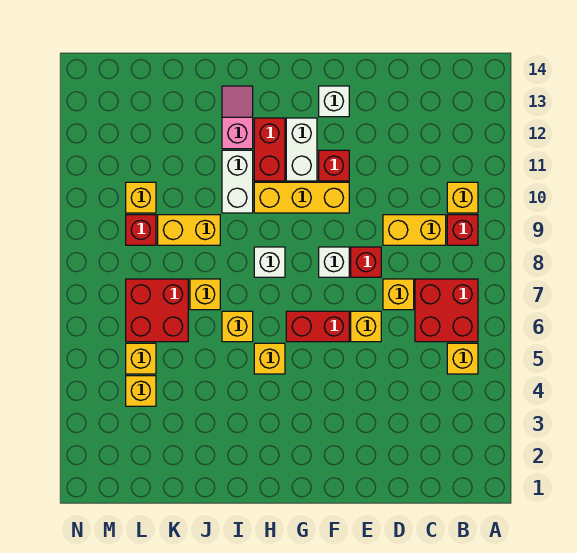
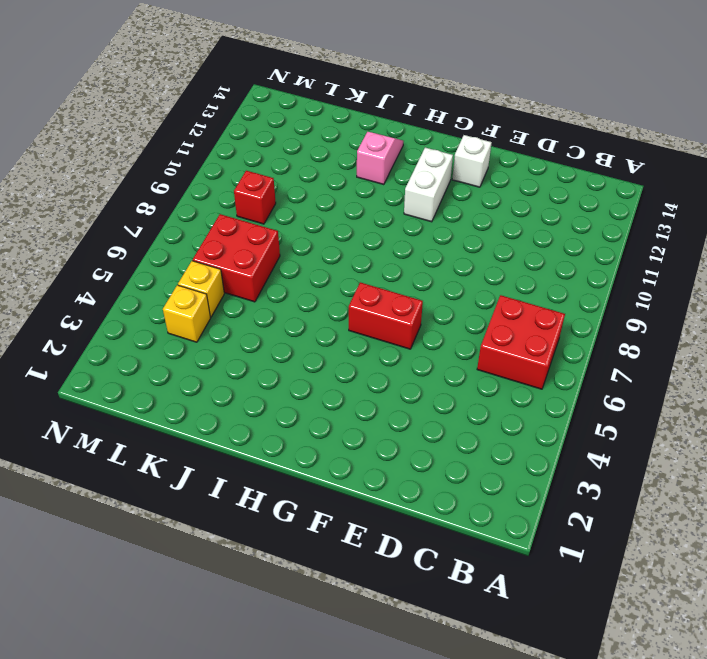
none -> yellow brick B5 level 1
none -> red brick B9 level 1
none -> yellow brick B10 level 1

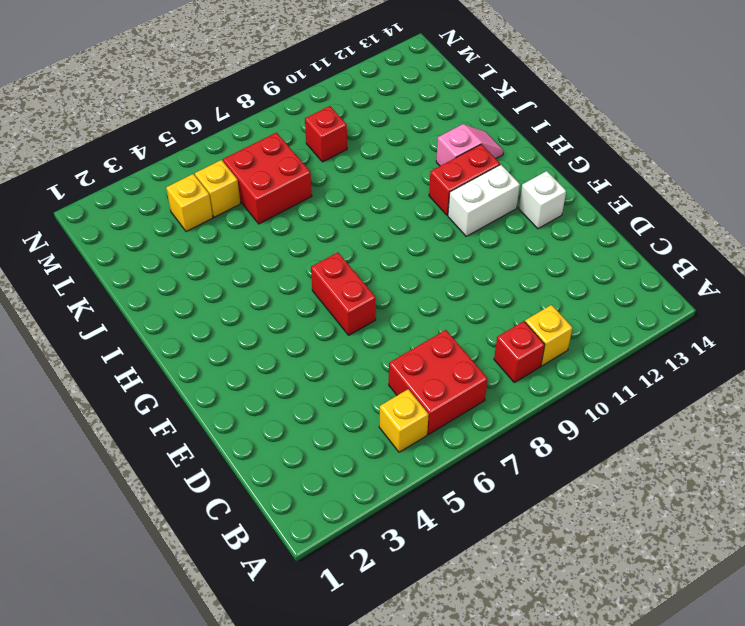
none -> yellow brick C9:D9 level 1
none -> yellow brick D7 level 1
none -> yellow brick E6 level 1

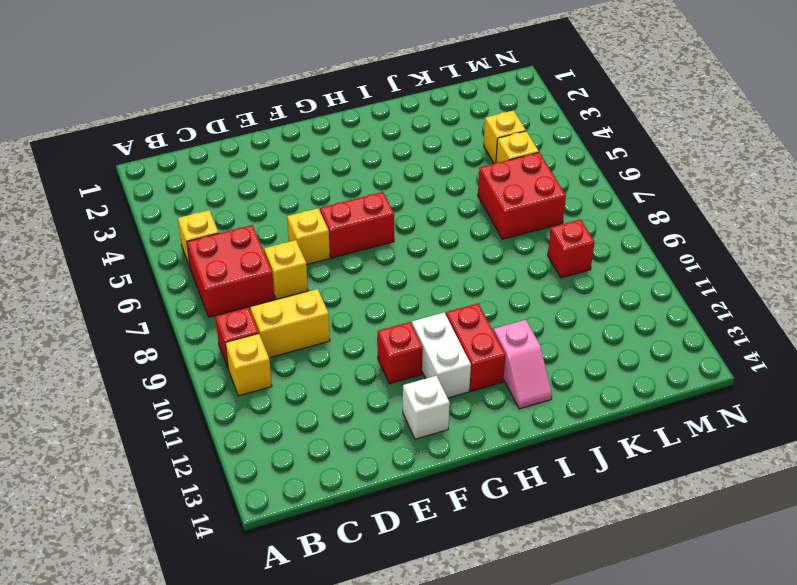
none -> red brick E8 level 1
none -> white brick F8 level 1
none -> yellow brick F10:H10 level 1

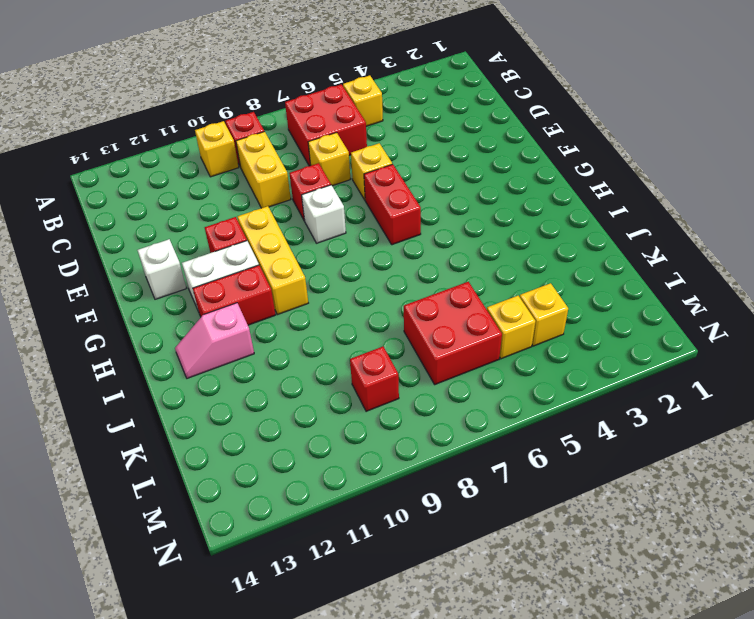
none -> yellow brick H5 level 1
none -> white brick H8 level 1
none -> yellow brick I6 level 1

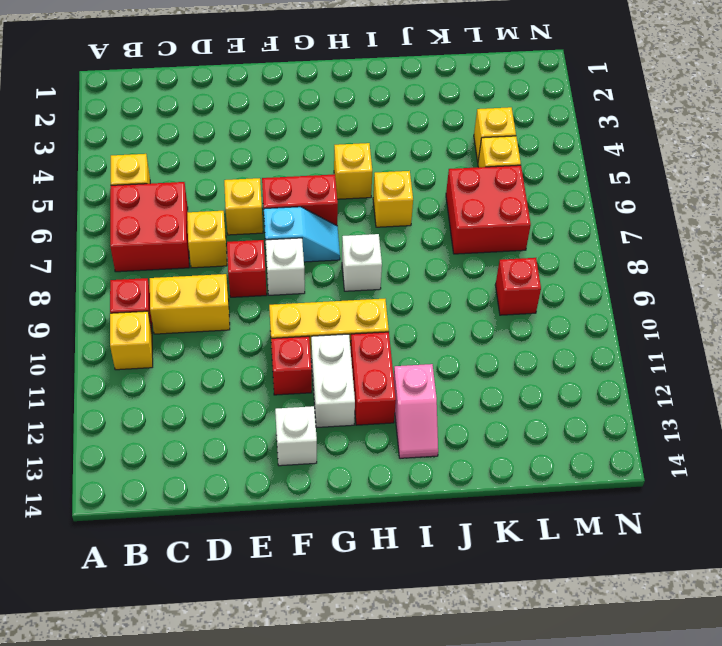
cyan slope F7:G7 level 1 top F -> none
none -> white brick I10:I11 level 1
none -> yellow brick J7 level 1
none -> yellow brick J9:K9 level 1

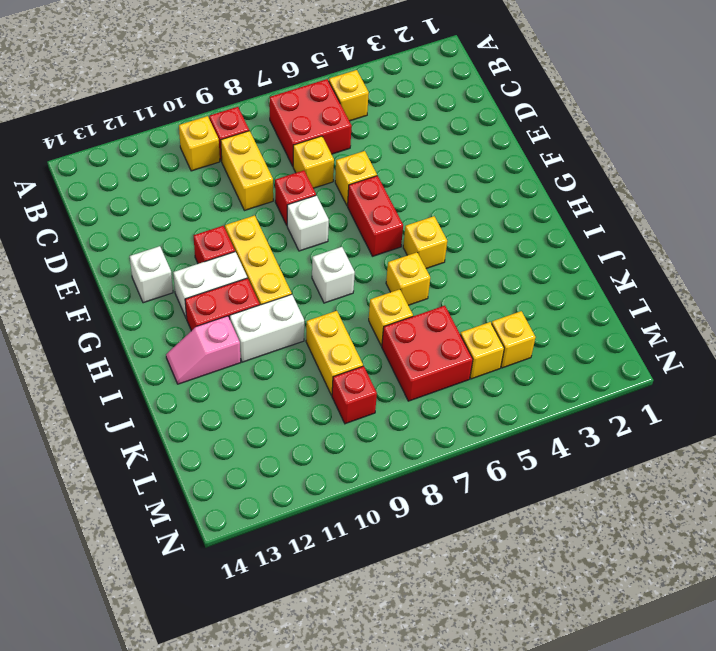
none -> yellow brick L10 level 1

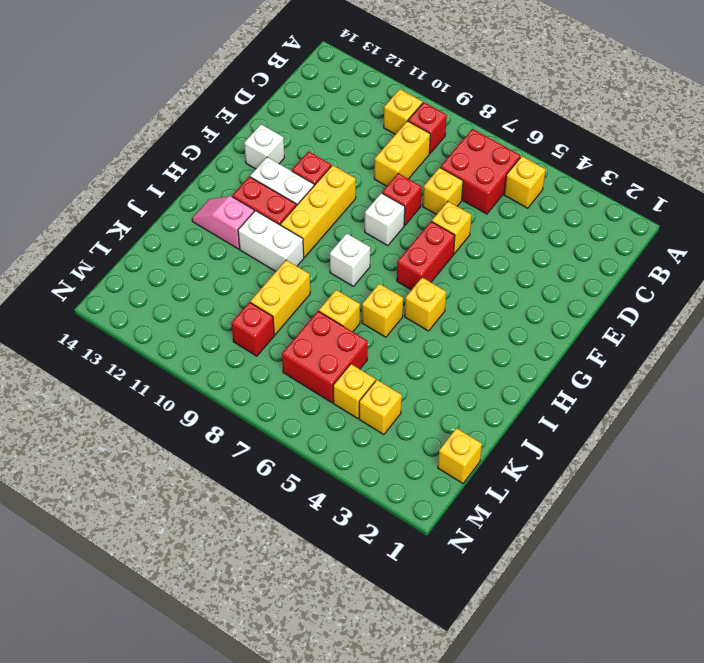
yellow brick L1 level 1 -> yellow brick L10 level 1

